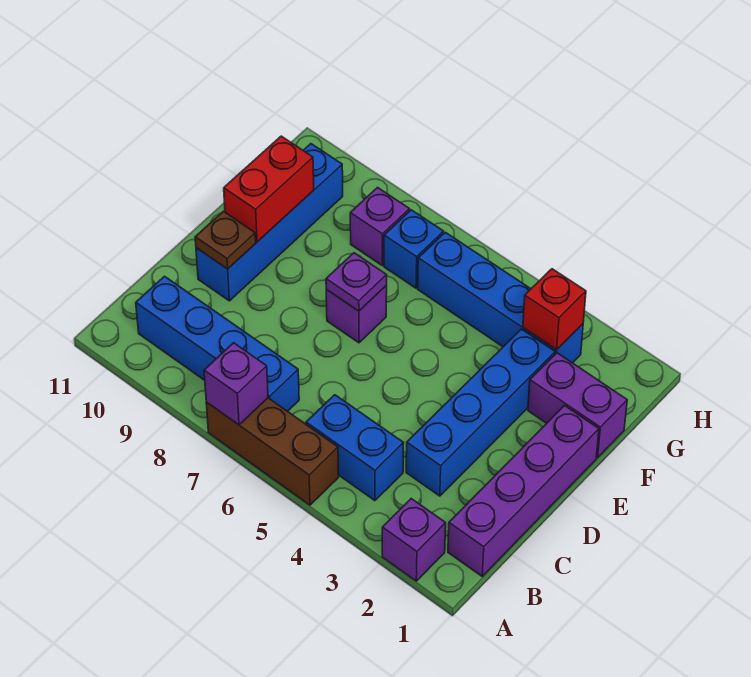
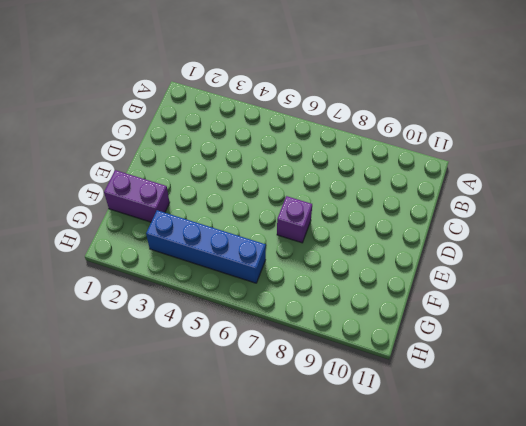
none -> purple brick A2 level 1
none -> brown brick A5:A7 level 1
none -> purple brick B1:E1 level 1

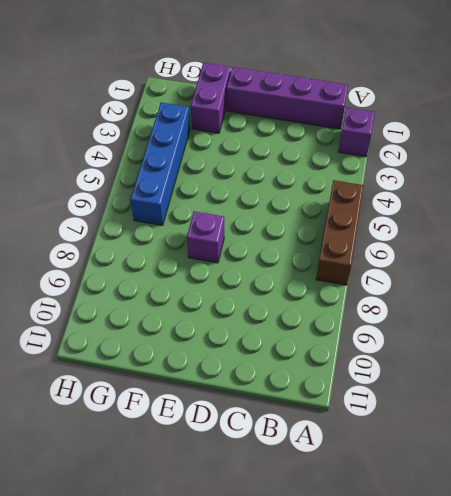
none -> blue brick B4:B5 level 1
none -> blue brick B7:B10 level 1
none -> blue brick C3:F3 level 1

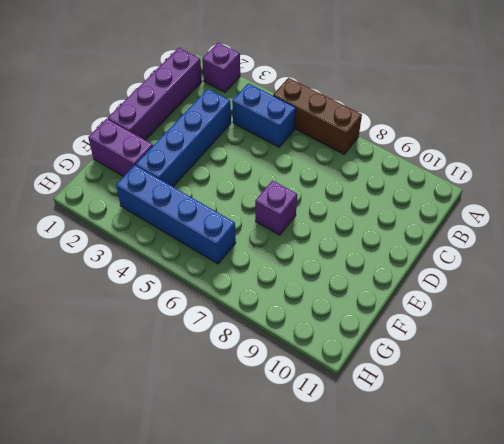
none -> blue brick B7:B10 level 1
none -> blue brick D10:G10 level 1
none -> blue brick G7 level 1

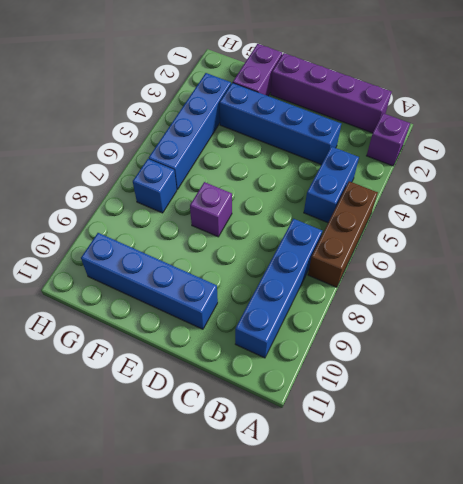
none -> purple brick G8 level 1
none -> purple brick A7 level 2
none -> brown plate D10 level 2

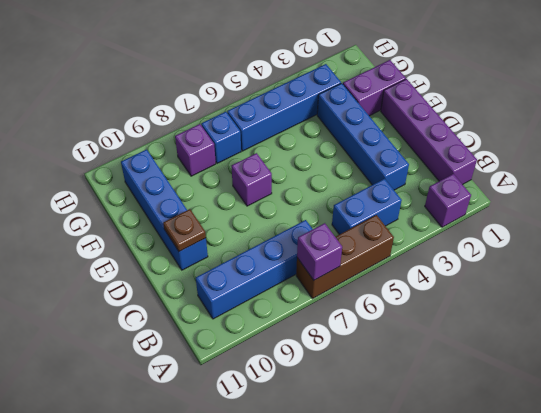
none -> purple plate E7 level 2
none -> red brick E10:F10 level 2
none -> red brick G3 level 2

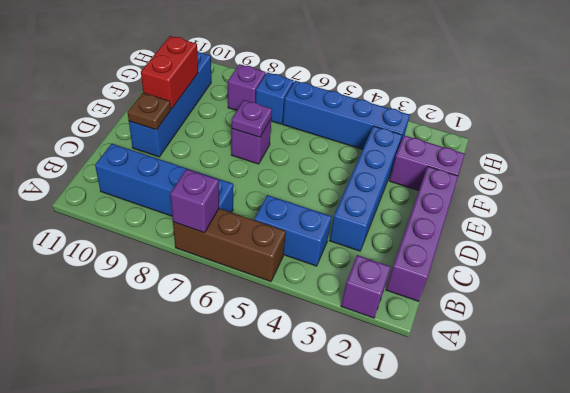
none -> red brick G3 level 2

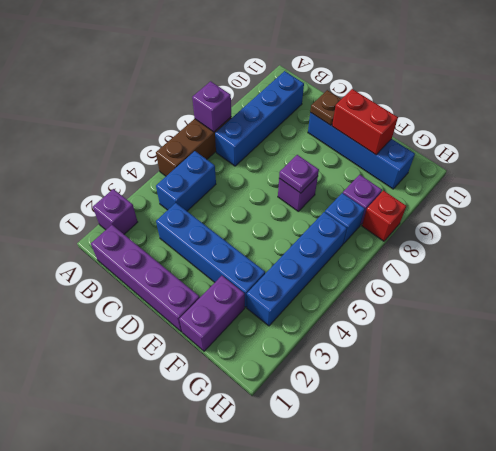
red brick H8 level 1 -> red brick G3 level 2

